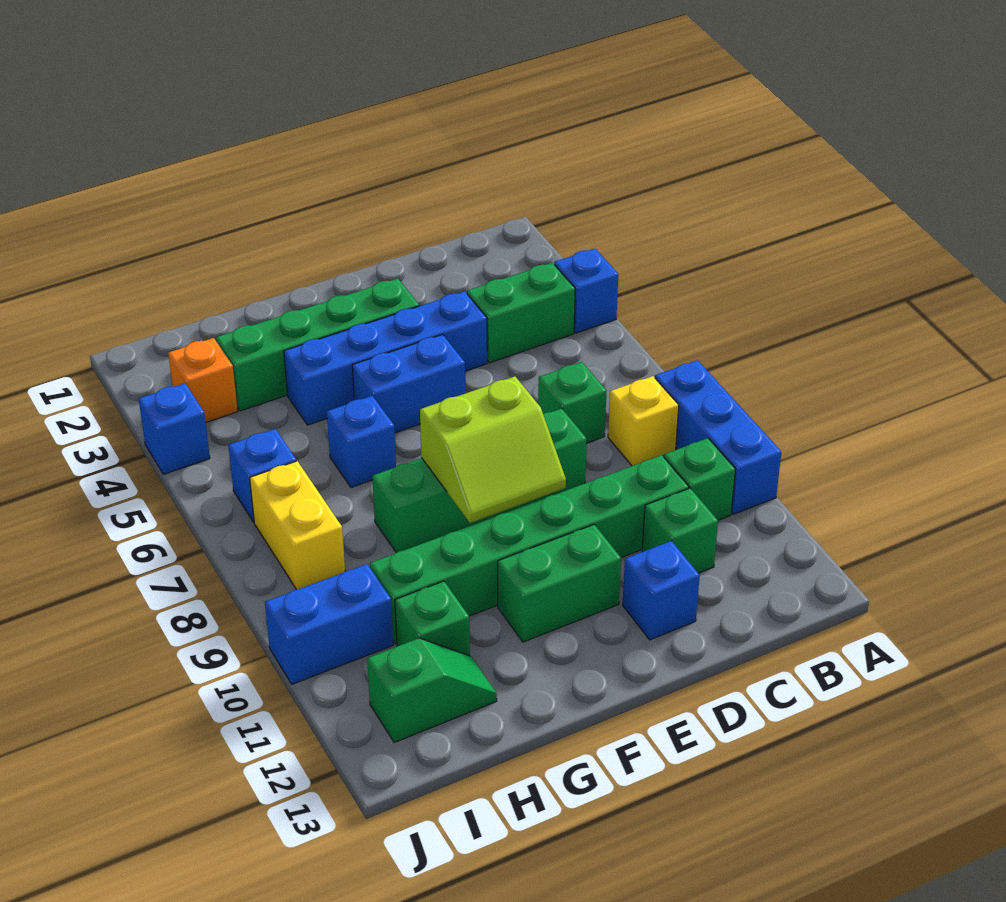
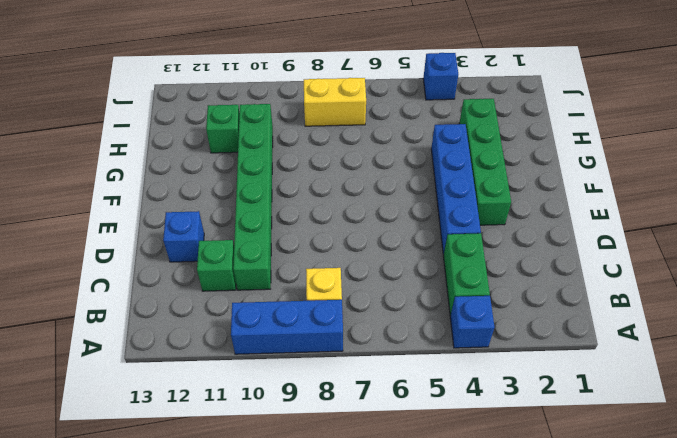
none -> green brick B10 level 1
none -> green brick C7 level 1
none -> green brick D8:G8 level 1

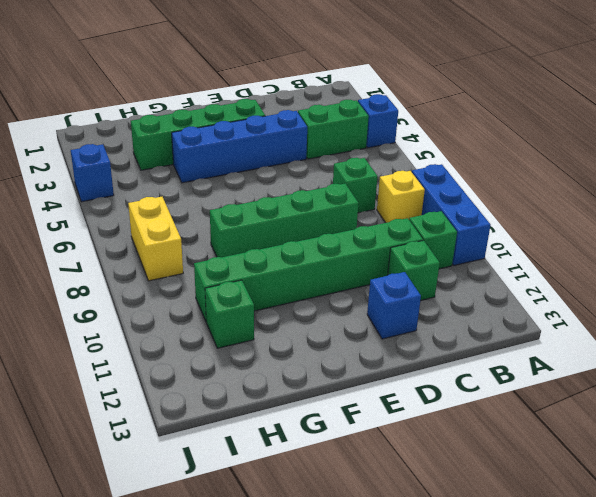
none -> blue brick E5:F5 level 1
none -> green brick E11:F11 level 1
none -> blue brick G6 level 1

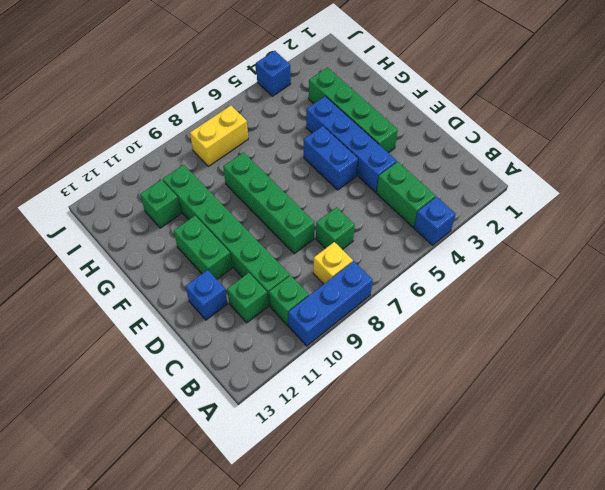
none -> blue brick G6 level 1
none -> green slope H12:I12 level 1 top I
none -> orange brick I3 level 1

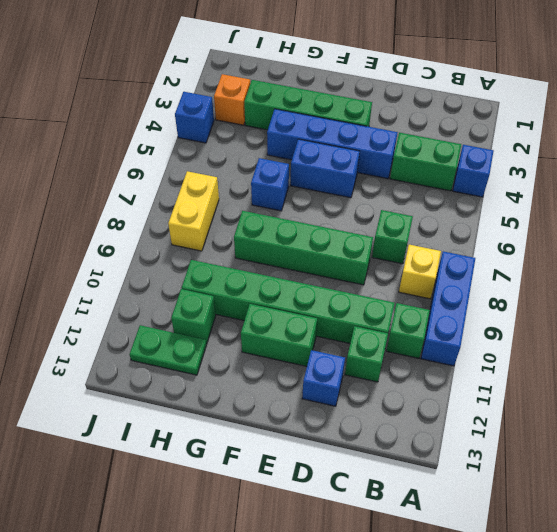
green plate H12:I12 level 1 -> green slope H12:I12 level 1 top I
none -> blue brick I6 level 1
none -> blue brick I10:J10 level 1
none -> lime slope E8:F9 level 2 top 8

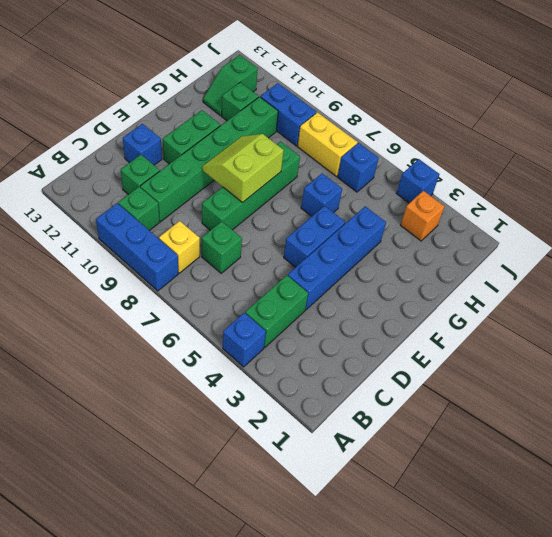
blue brick I9:I10 level 1 -> blue brick I10:J10 level 1
none -> green brick E3:H3 level 1

